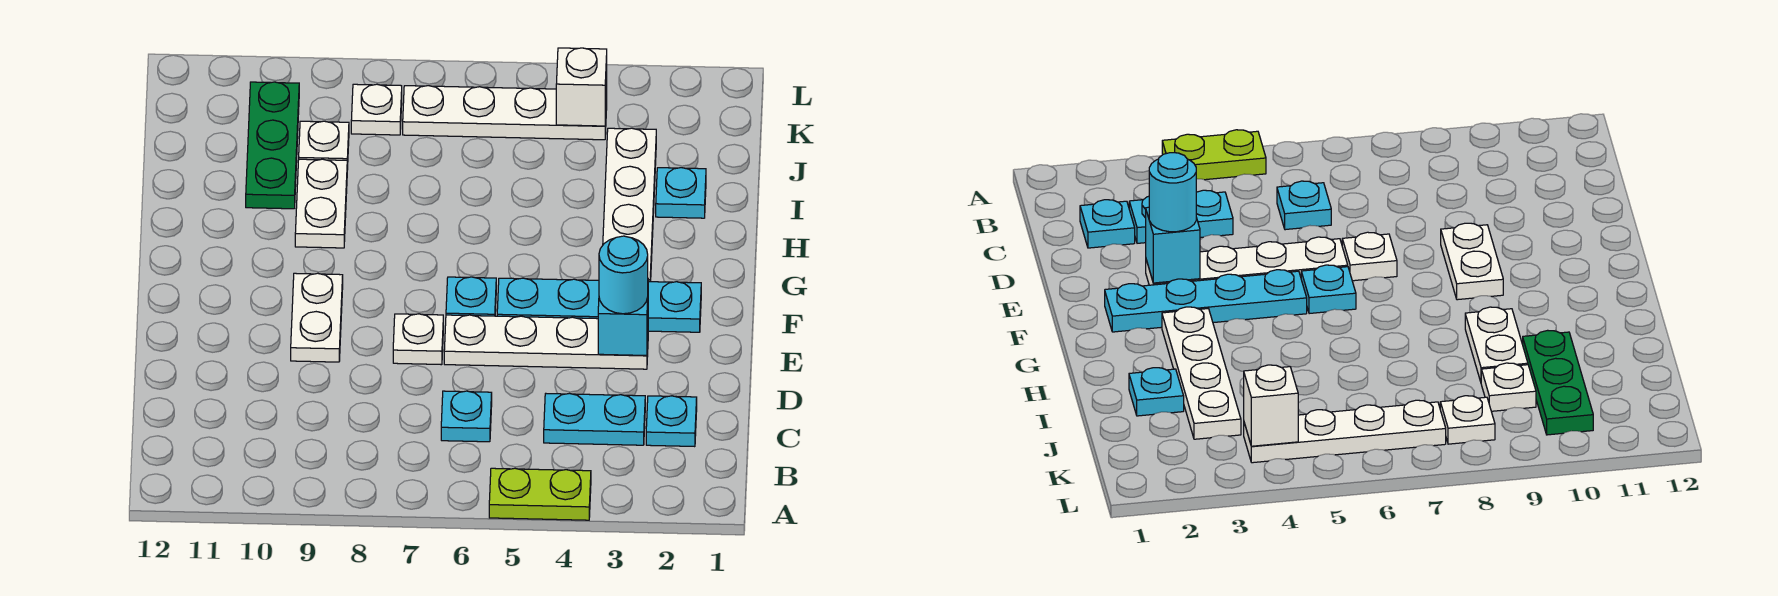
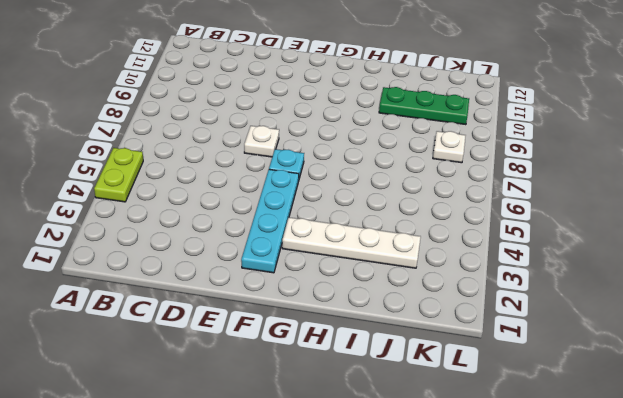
none -> cyan plate C2 level 1
none -> cyan plate C3:C4 level 1
none -> cyan plate C6 level 1

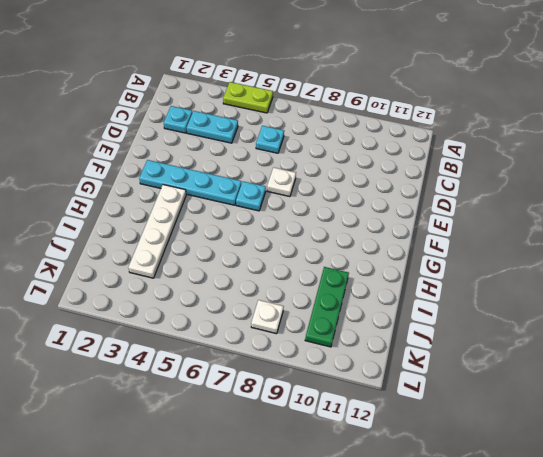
none -> white plate E3:E6 level 1
none -> white plate E9:F9 level 1
none -> white plate H9:I9 level 1

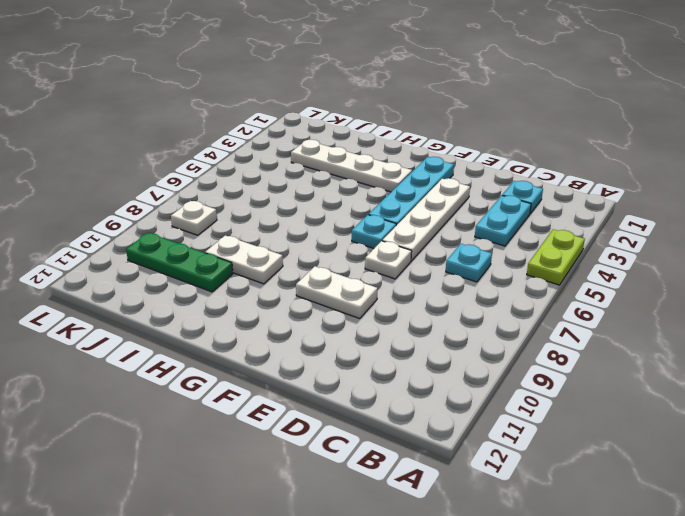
none -> cyan plate I2 level 1
none -> white plate J9 level 1
none -> white plate K4:K7 level 1

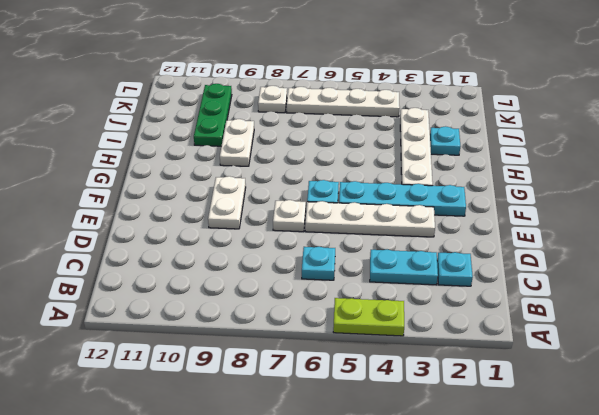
none -> white plate J9 level 1
none -> cyan brick E3 level 2
none -> white brick K4 level 2

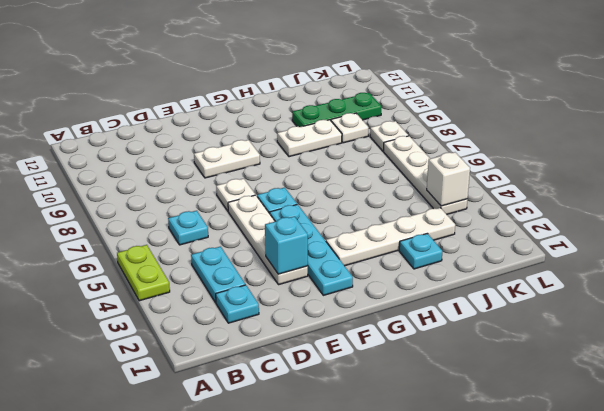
none -> cyan round brick E3 level 3

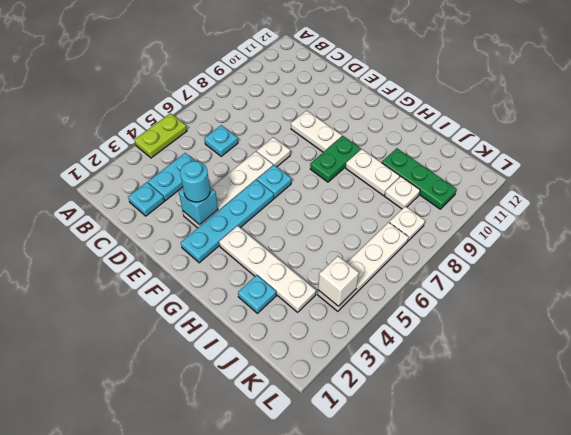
green plate G8:G9 level 1 -> none

